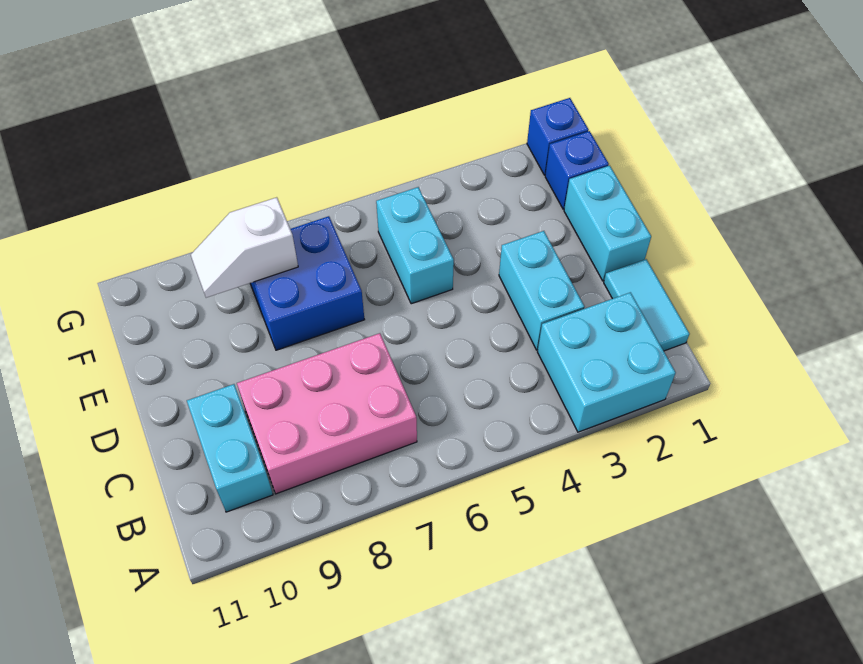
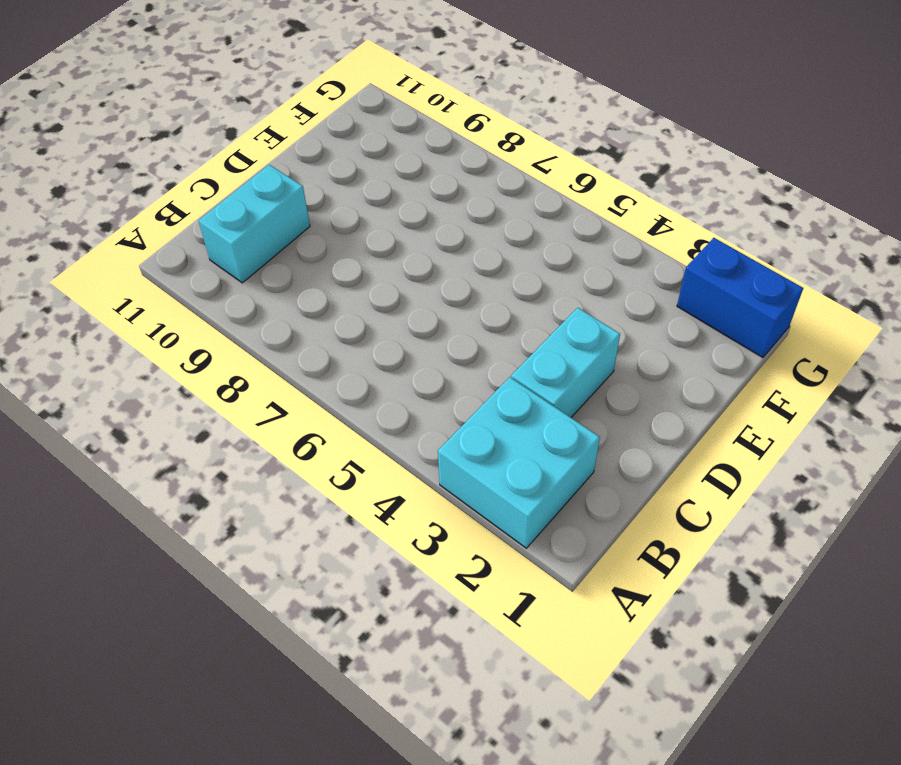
blue brick G1:G2 level 1 -> blue brick G1 level 1
none -> cyan tile B1:C1 level 1
none -> pink brick B7:C9 level 1

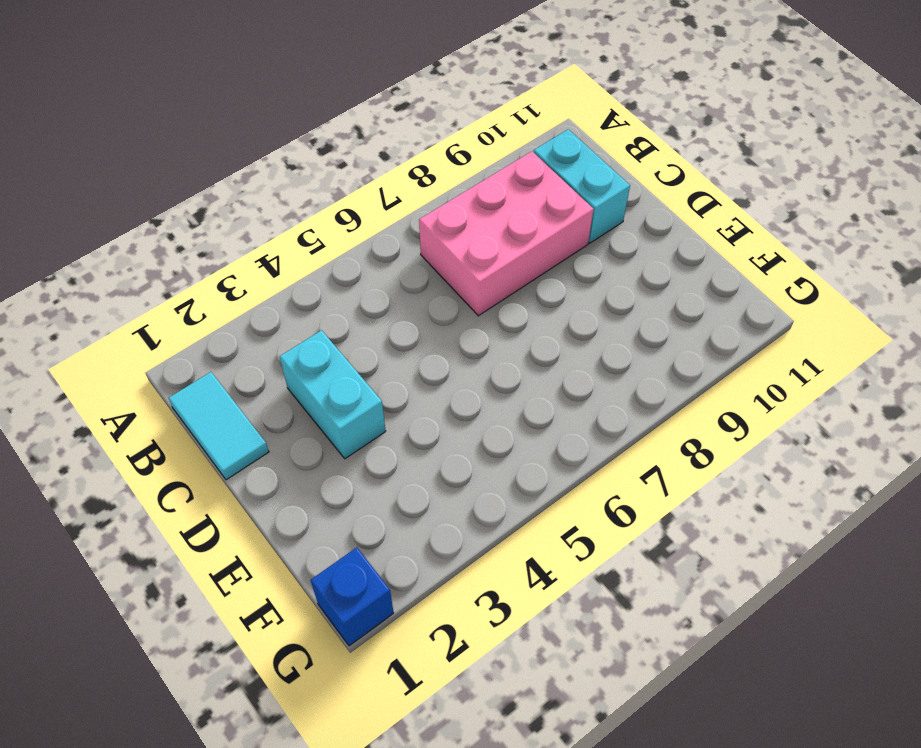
none -> cyan brick A2:B3 level 1
none -> cyan brick D1:E1 level 1

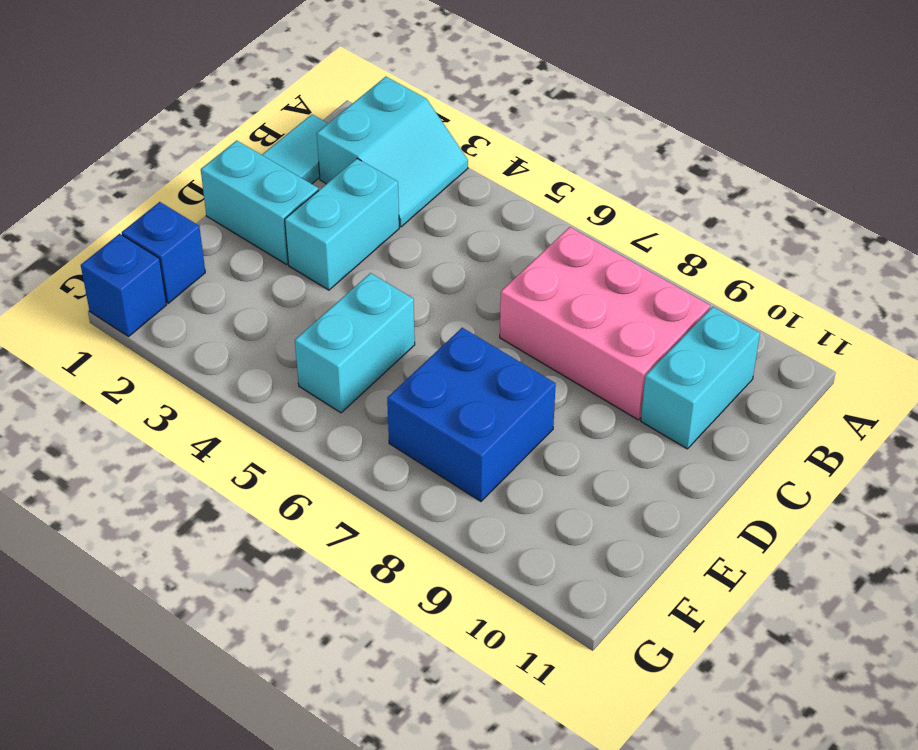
cyan slope A2:B3 level 1 top 2 -> cyan brick A2:B3 level 1
cyan brick D1:D2 level 1 -> cyan brick D1:E1 level 1
none -> white slope F8:F9 level 2 top 8

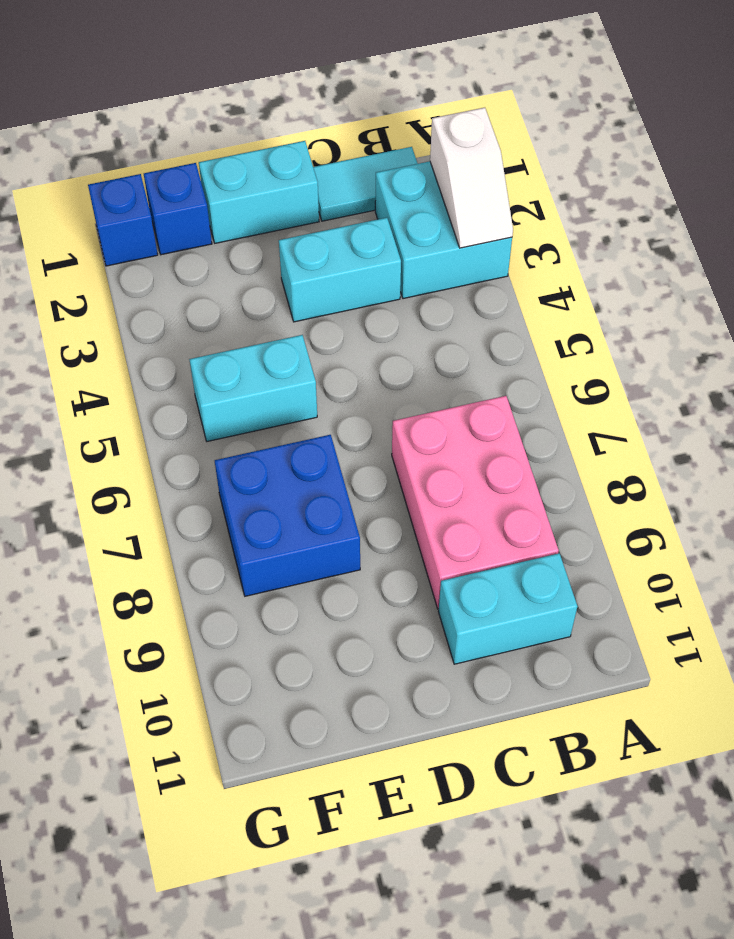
white slope A2:A3 level 2 top 2 -> white slope F8:F9 level 2 top 8

